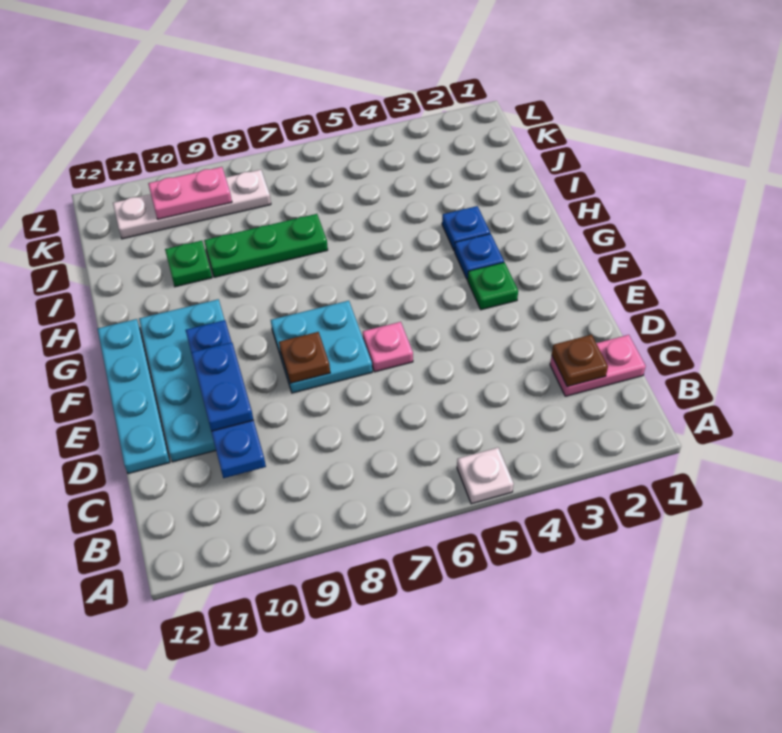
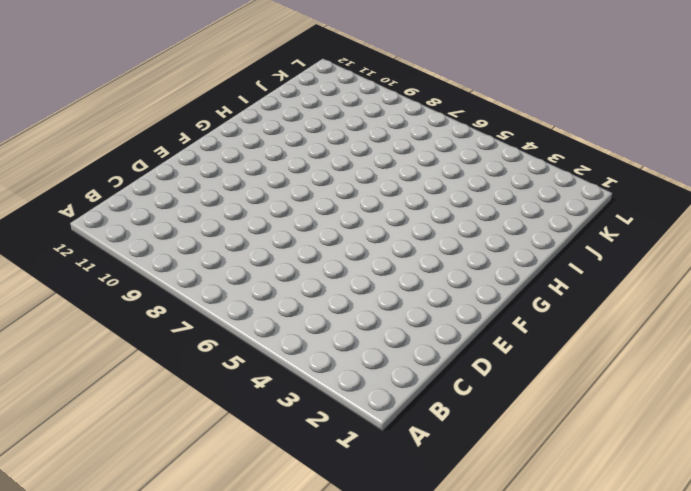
none -> white plate A5 level 1
none -> pink plate C1:C2 level 1
none -> cyan plate D10:G11 level 1

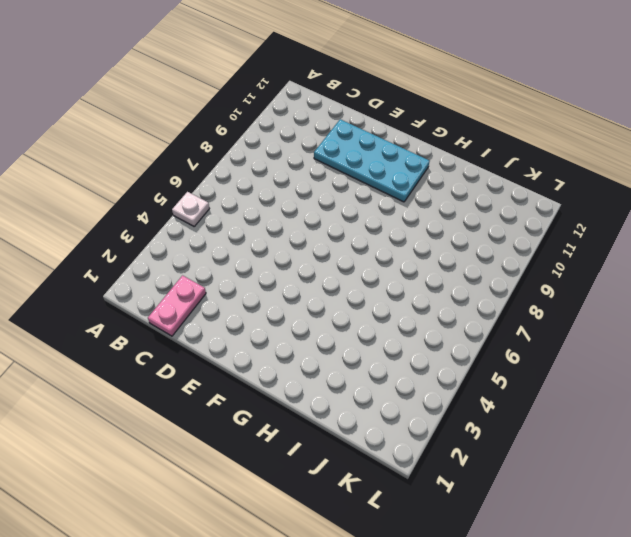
none -> cyan plate D12:G12 level 1
none -> pink plate E6 level 1
none -> cyan plate E7:F8 level 1

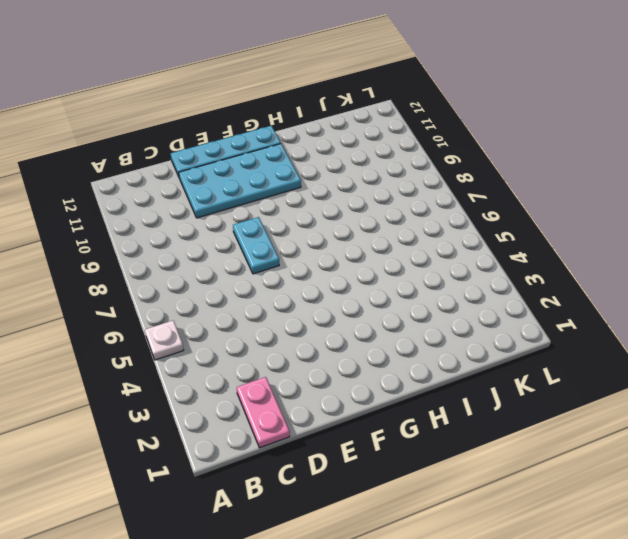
cyan plate E7:E8 level 1 -> cyan plate E7:F8 level 1
none -> pink plate E6 level 1
none -> green plate F3 level 1
none -> blue plate G3 level 1

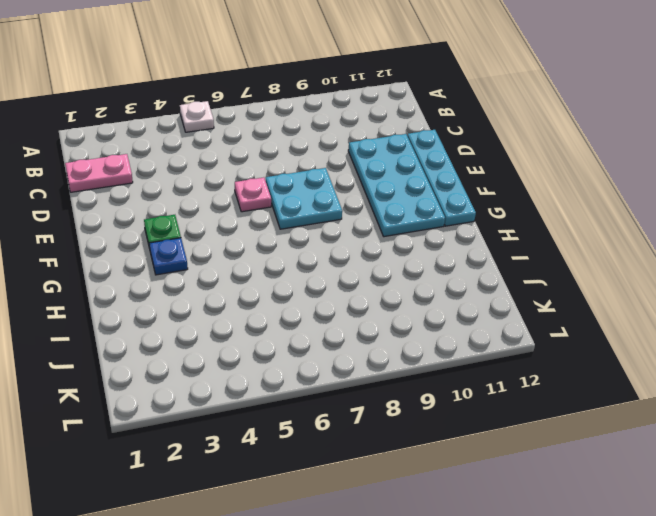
none -> blue plate H3 level 1
none -> green plate I7:I9 level 1
none -> green plate I10 level 1

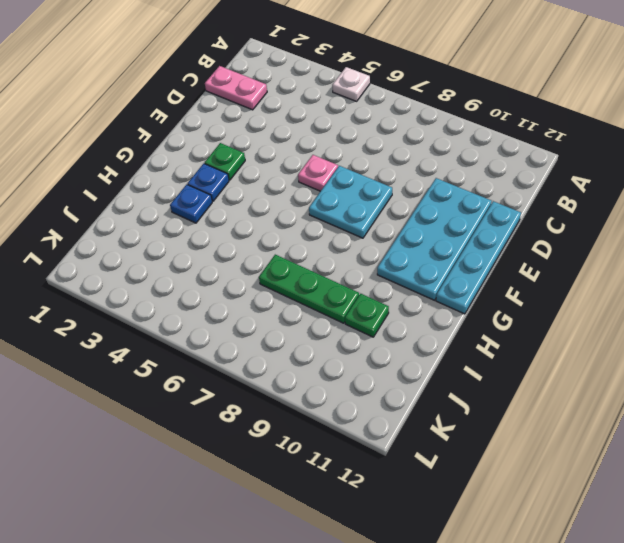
none -> white plate K8:K11 level 1
none -> brown plate C2 level 2
none -> blue plate C10:F10 level 2

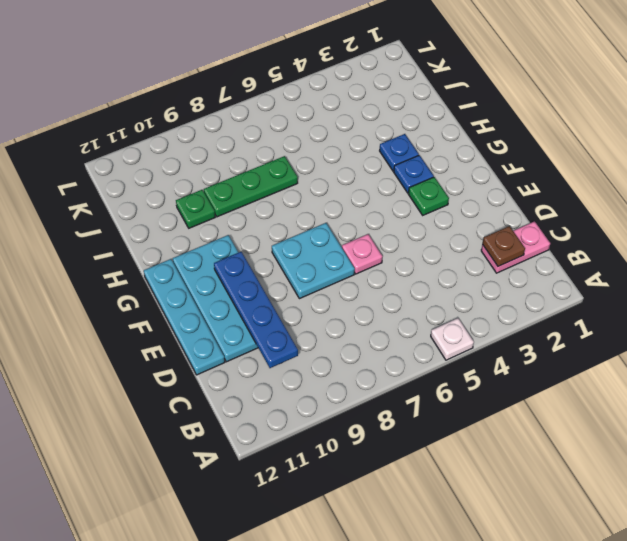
none -> white plate K8:K11 level 1
none -> brown plate E8 level 2
none -> pink plate K9:K10 level 2

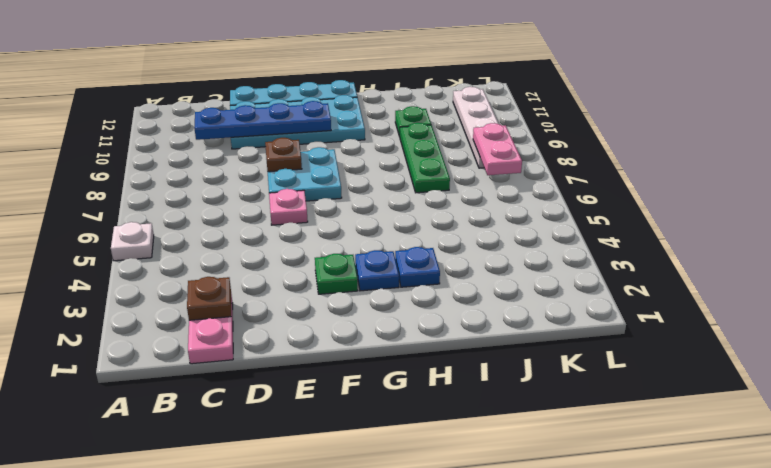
pink plate K7:K8 level 2 -> pink plate K9:K10 level 2
none -> blue plate D10:E10 level 3

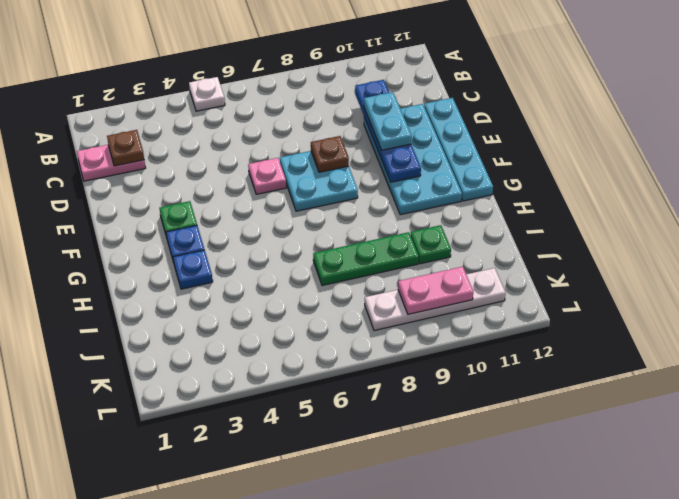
cyan plate D10:E10 level 3 -> blue plate D10:E10 level 3

